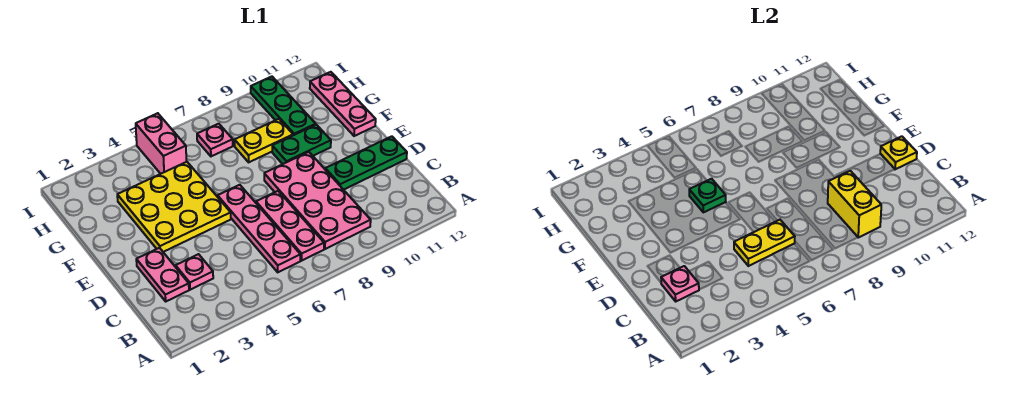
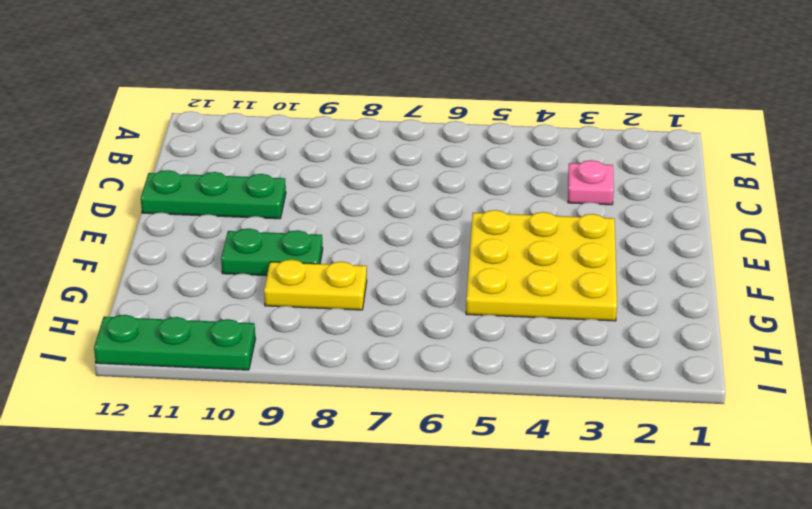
green plate I10:I12 level 1 -> green plate G10:I10 level 1
none -> pink plate B6:E6 level 1
none -> pink plate B7:D7 level 1
none -> pink plate B8:E9 level 1

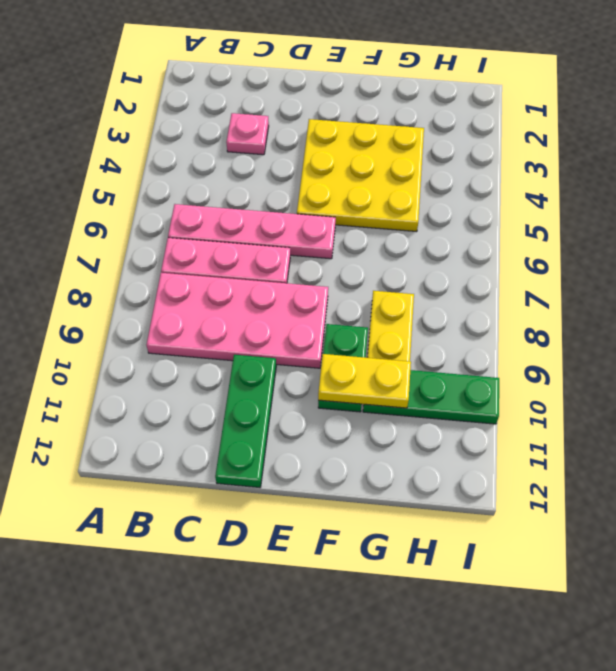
yellow plate F10:G10 level 2 -> yellow plate C5:C6 level 2
none -> pink plate C2:D2 level 1
none -> pink plate F12:H12 level 1
none -> pink brick H5:I5 level 1

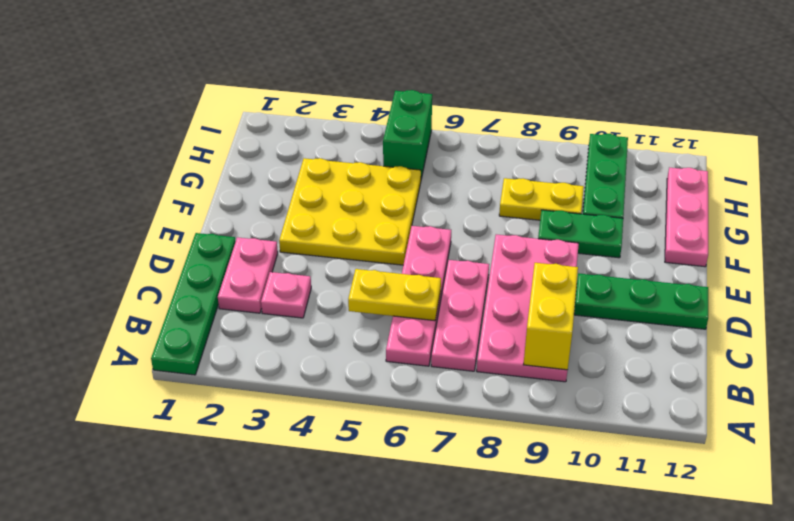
green plate A1:D1 level 1 -> none
green brick H5:I5 level 1 -> pink brick H5:I5 level 1
none -> pink plate H7 level 1
none -> pink plate C2 level 2
none -> yellow plate D12 level 2

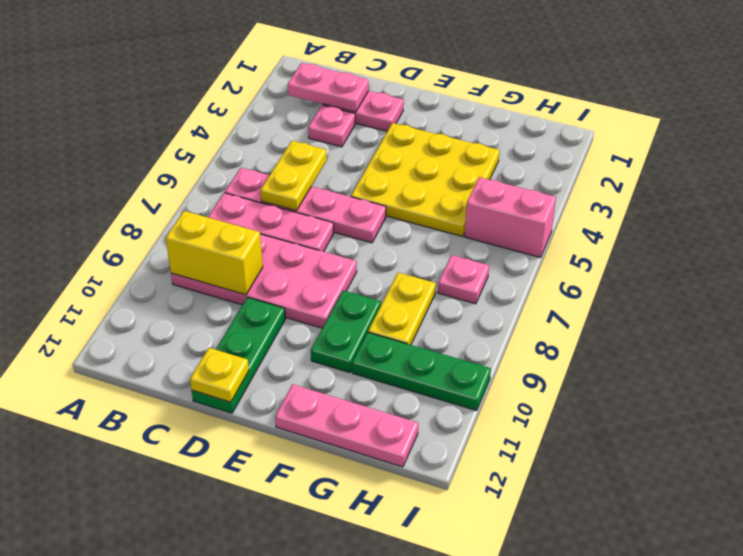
pink plate B2:C2 level 2 -> pink plate C2 level 2
none -> green plate F5 level 2

